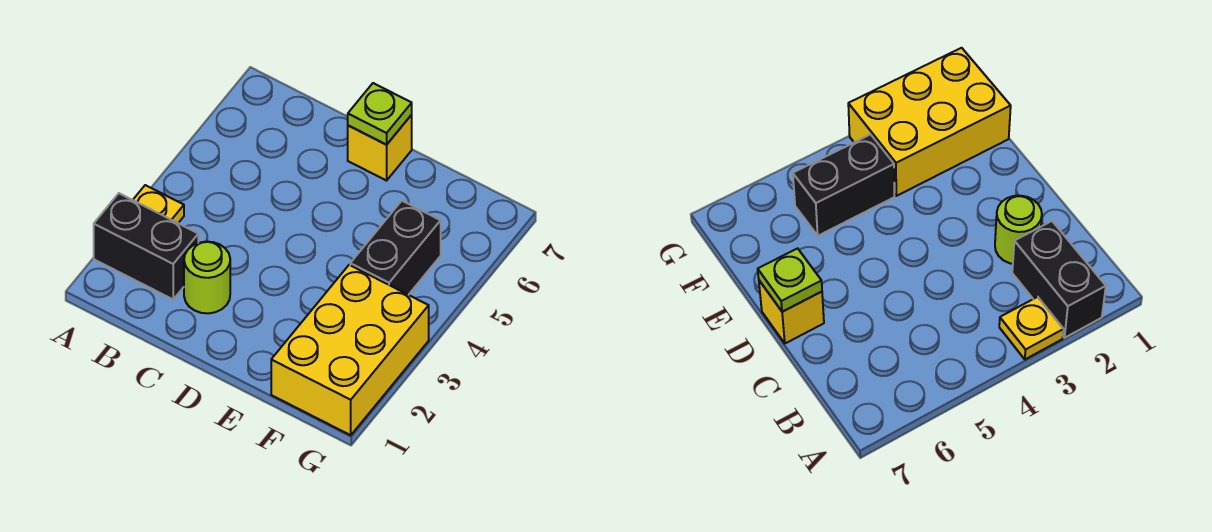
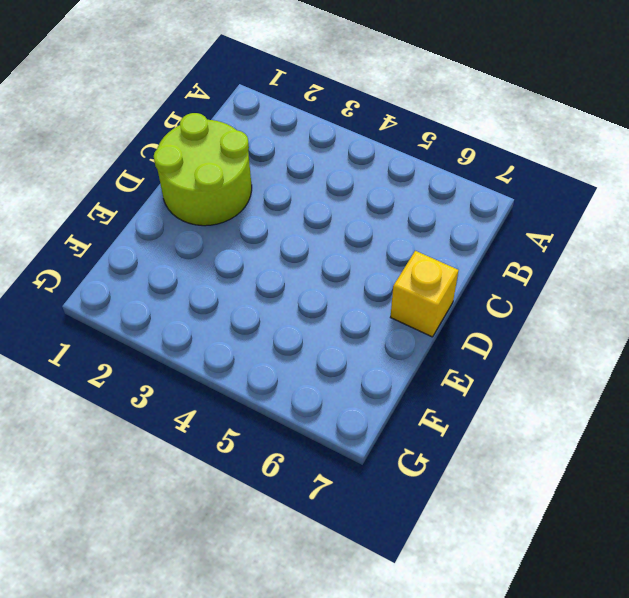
lime round brick C1:D2 level 1 -> lime round brick C2 level 1
none -> black brick A2:B2 level 1
none -> yellow plate A3 level 1

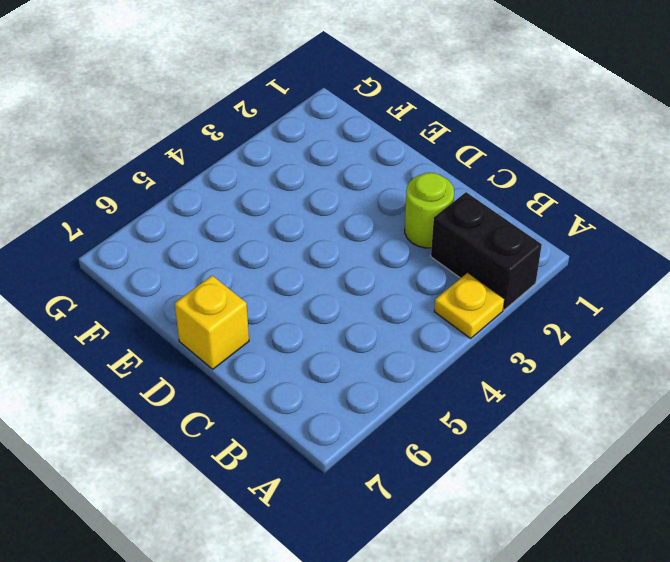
none -> yellow brick F1:G3 level 1
none -> black brick F4:F5 level 1

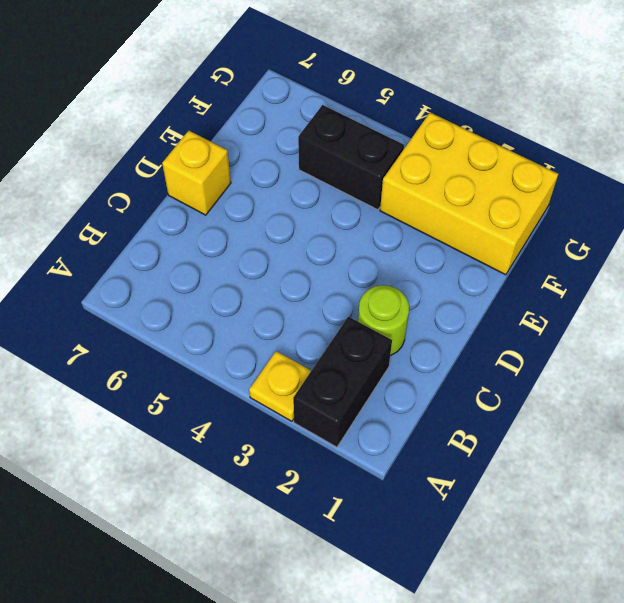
none -> lime plate D7 level 2

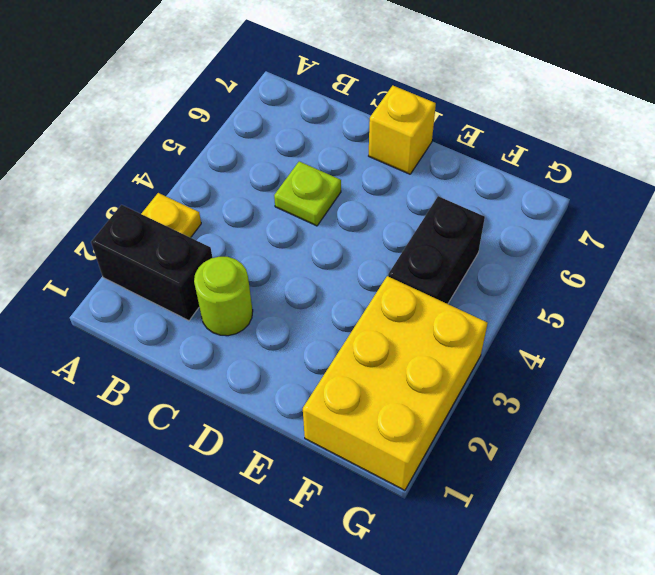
lime plate C5 level 1 -> lime plate D7 level 2

